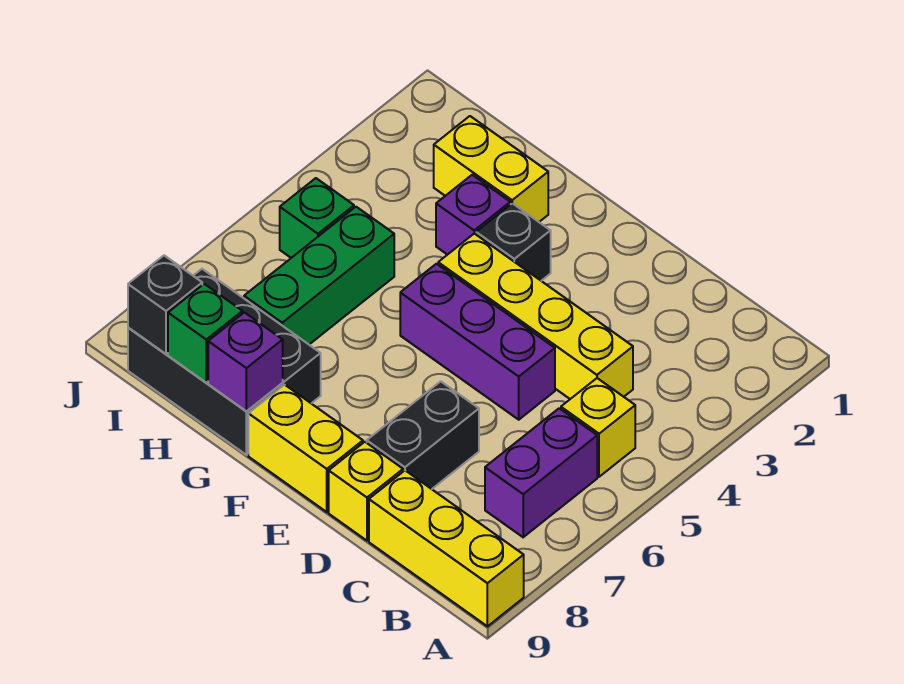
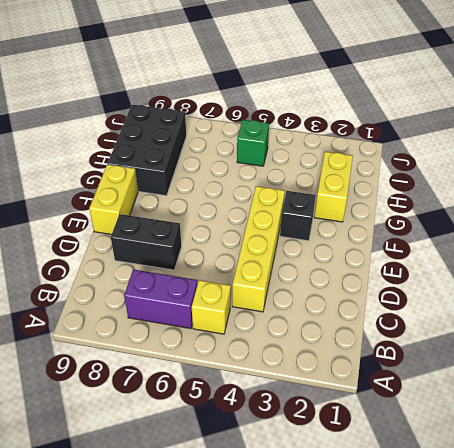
none -> yellow brick A9:C9 level 1
none -> purple brick D5:F5 level 1
none -> yellow brick D9 level 1

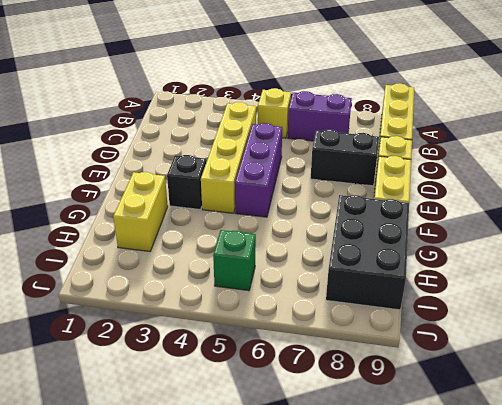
none -> purple brick G3 level 1
none -> green brick H5:H7 level 1
none -> purple brick G9 level 2

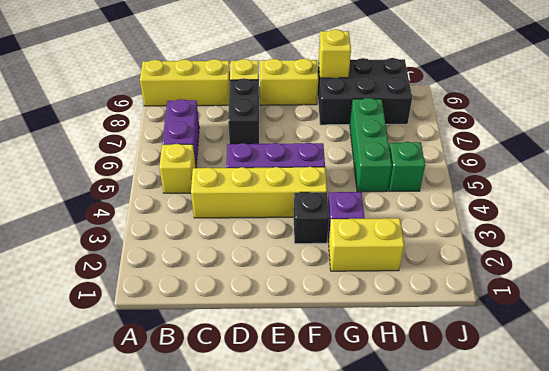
yellow brick G9 level 2 -> purple brick G9 level 2
none -> green brick H9 level 2
none -> black brick I9 level 2

